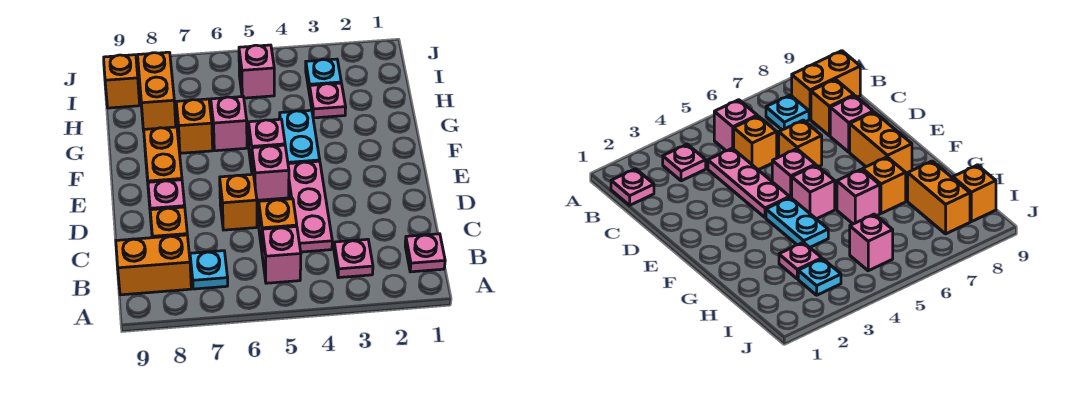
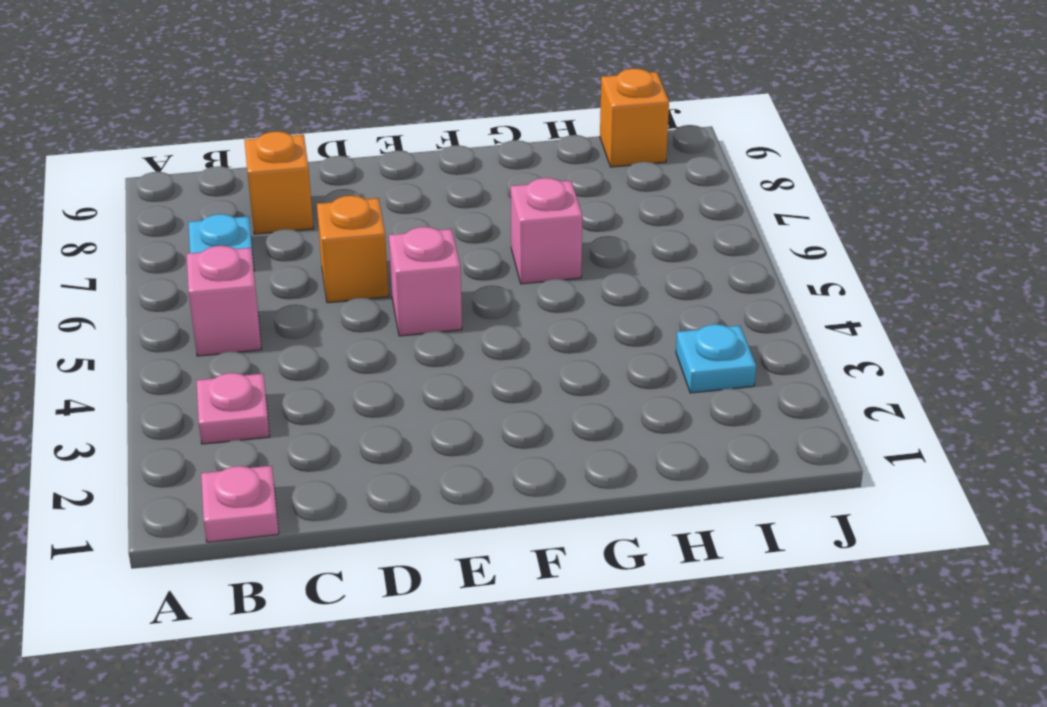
none -> orange brick B8:B9 level 1
none -> pink plate C4:E4 level 1
none -> orange brick C5 level 1

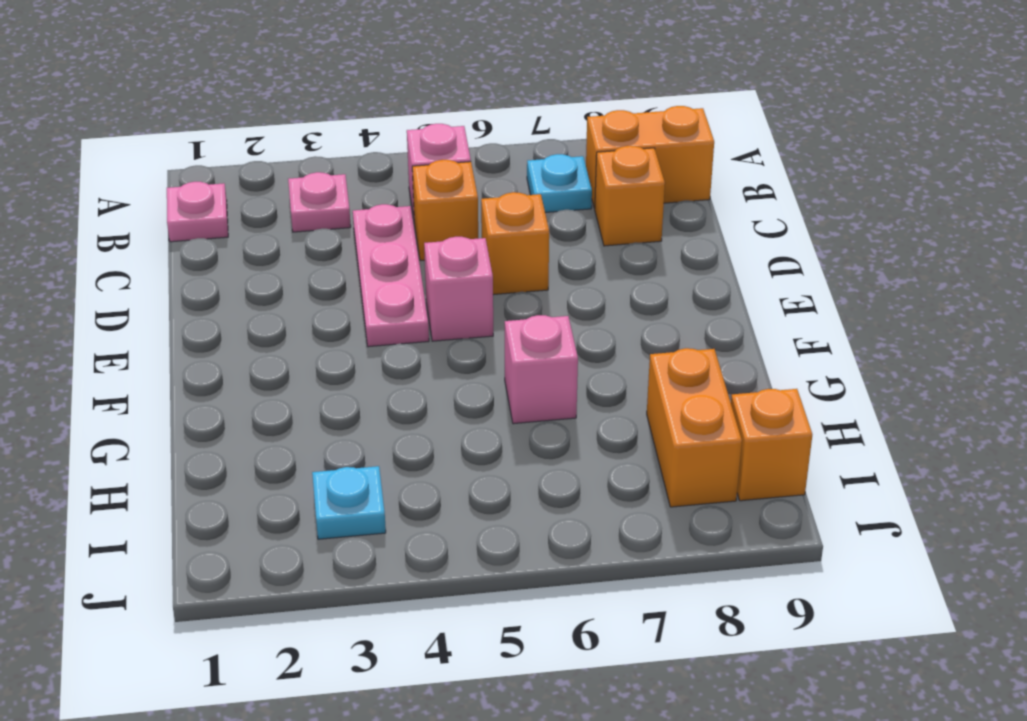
none -> pink brick D8 level 1
none -> orange brick E8:F8 level 1
none -> cyan plate F4:G4 level 1

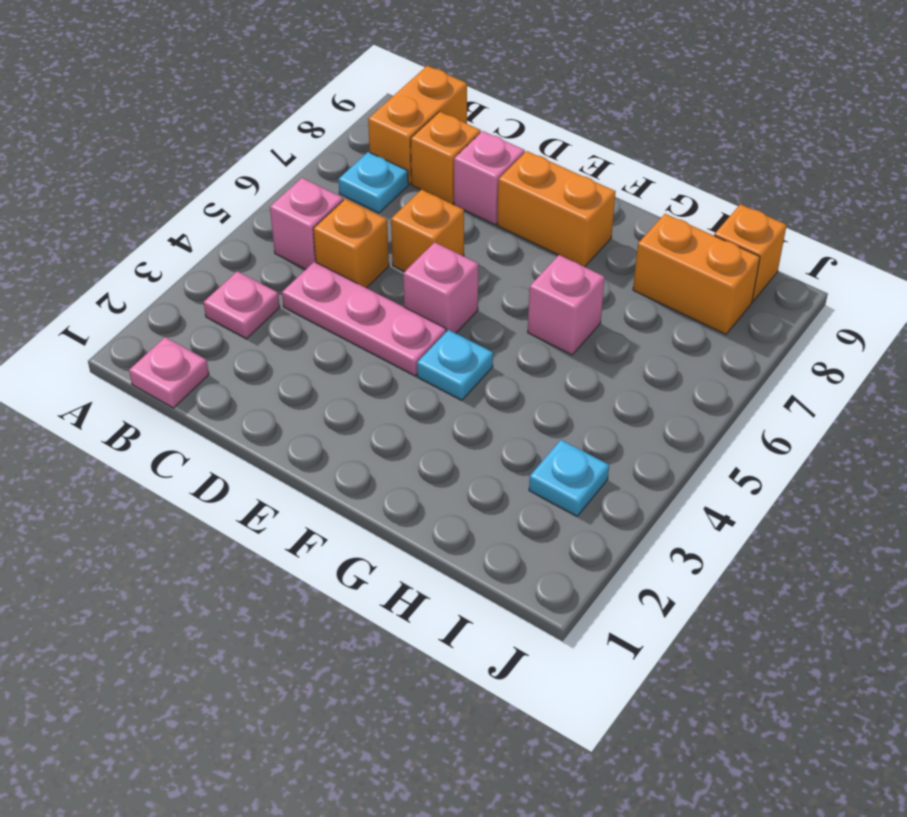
cyan plate F4 level 1 -> cyan plate F4:G4 level 1
none -> pink brick F5 level 1
none -> orange brick G7 level 1
none -> pink plate H3 level 1

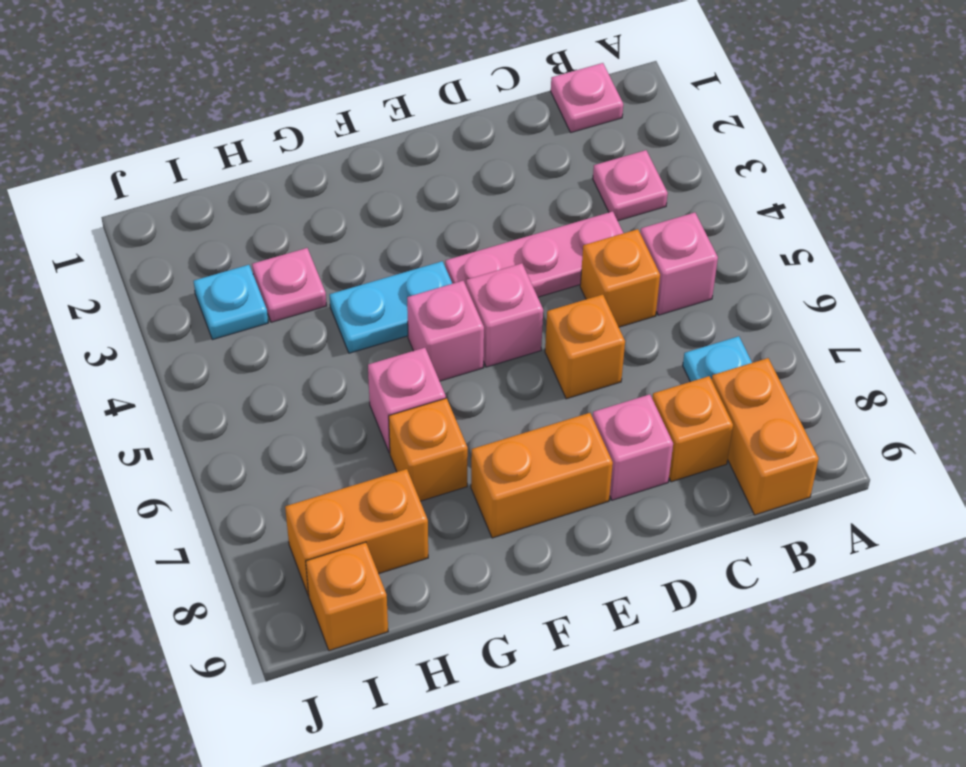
none -> pink brick I5 level 1

